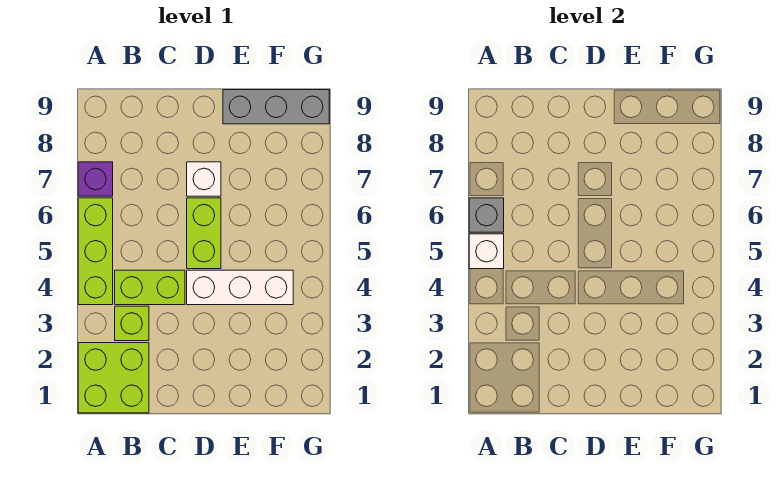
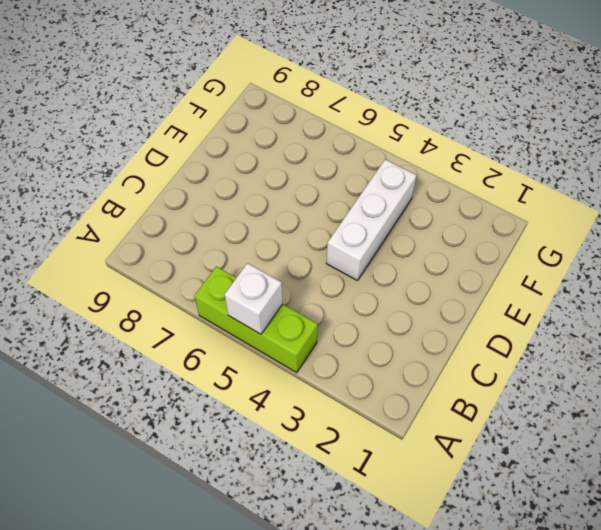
none -> lime brick A1:B2 level 1
none -> purple brick A7 level 1

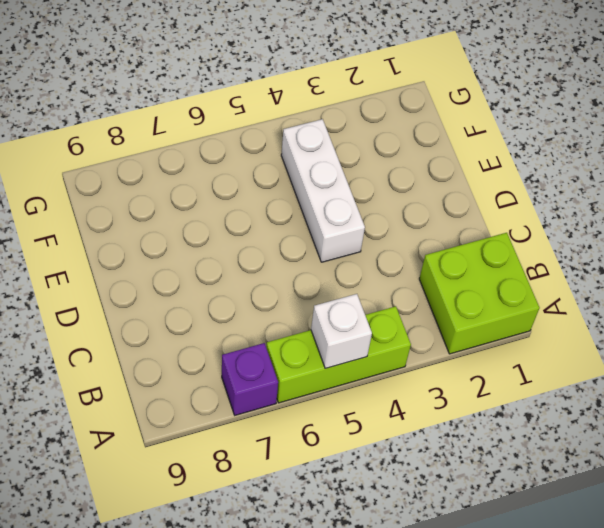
none -> lime brick B3 level 1
none -> lime brick B4:C4 level 1

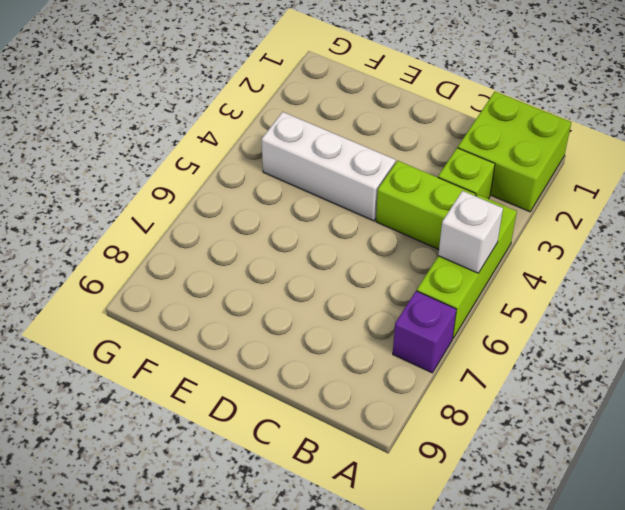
none -> lime brick D5:D6 level 1
none -> white brick D7 level 1

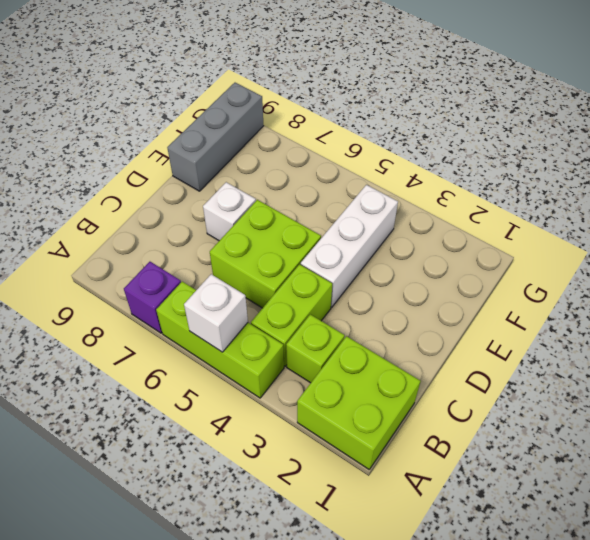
lime brick C5:D6 level 1 -> lime brick D5:D6 level 1
none -> grey brick A6 level 2

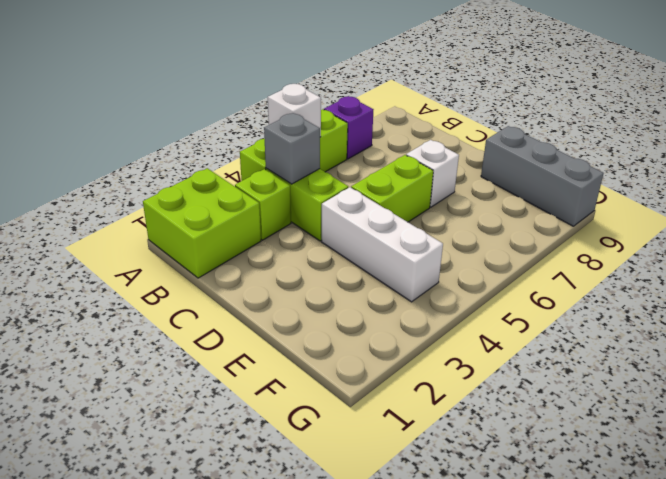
grey brick B4 level 2 -> grey brick A6 level 2

